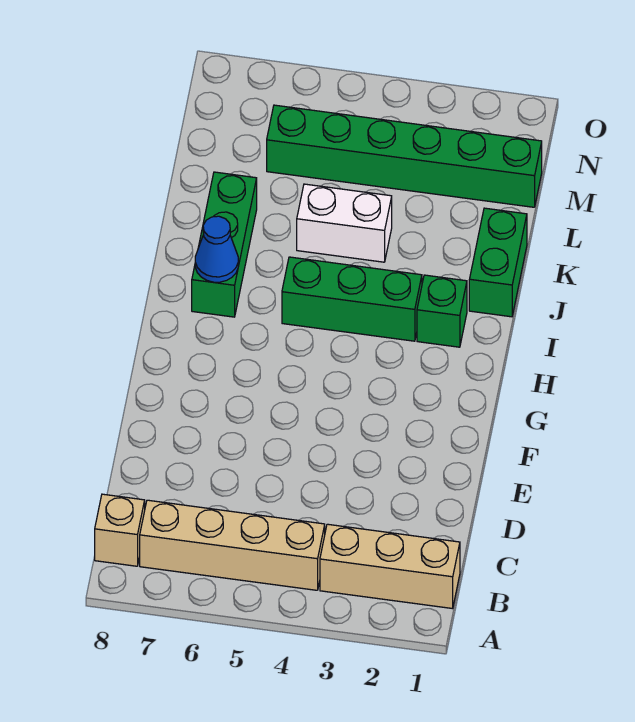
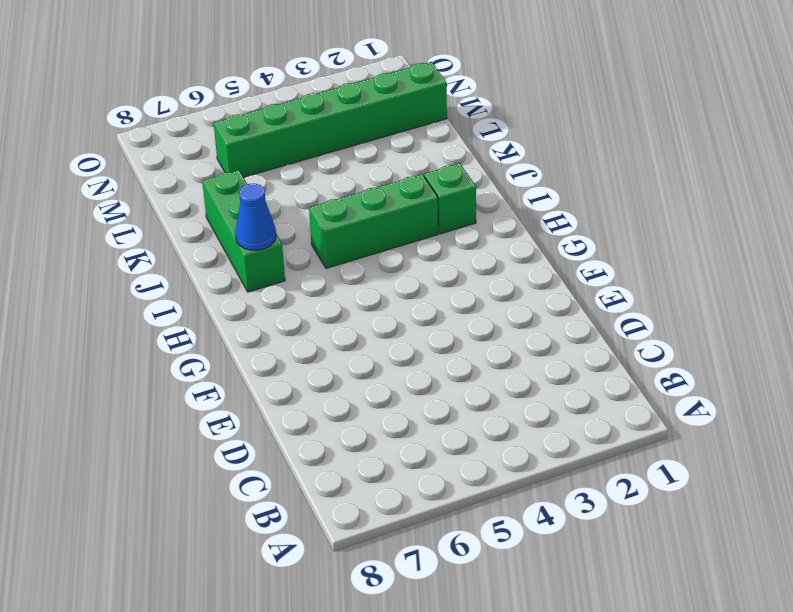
none -> tan brick B1:B3 level 1
none -> tan brick B4:B7 level 1

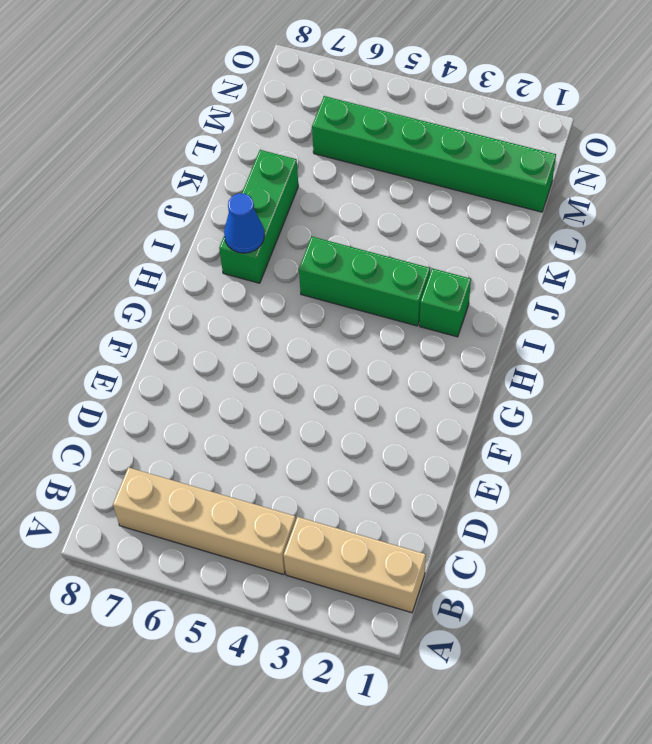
none -> tan brick B8 level 1
none -> green brick J1:K1 level 1

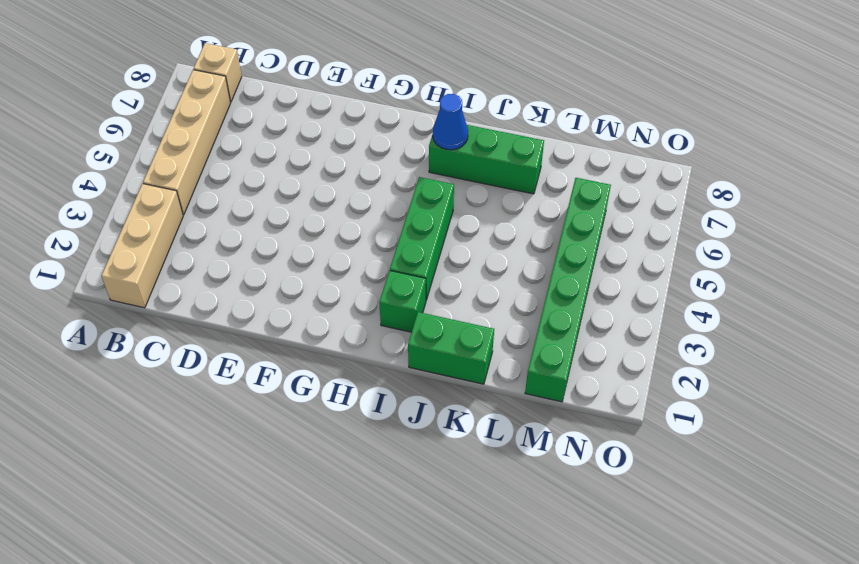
none -> white brick K4:K5 level 1

